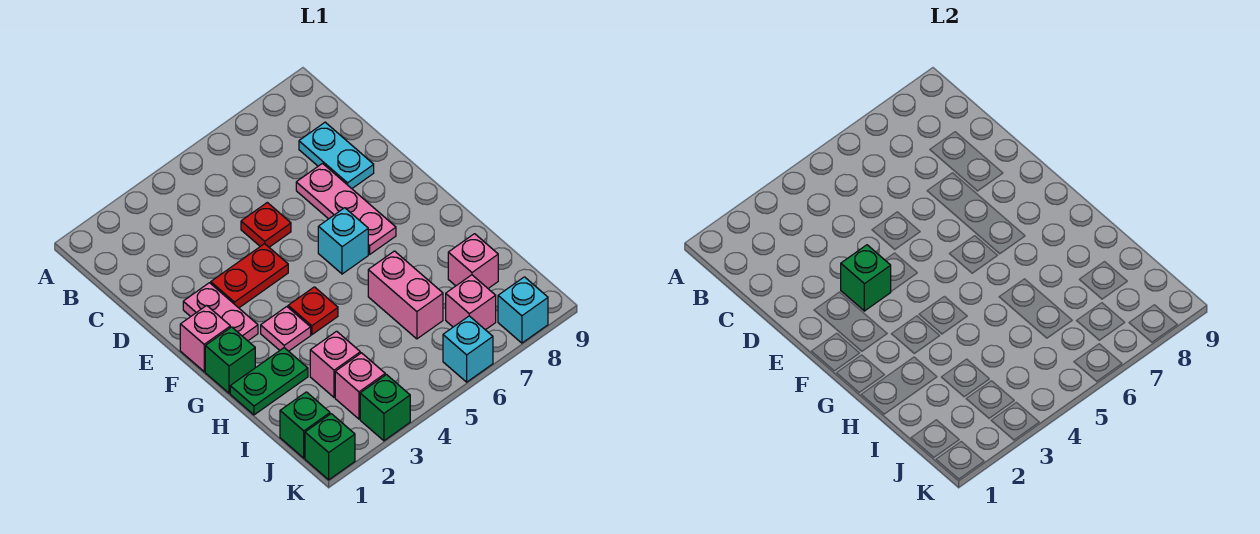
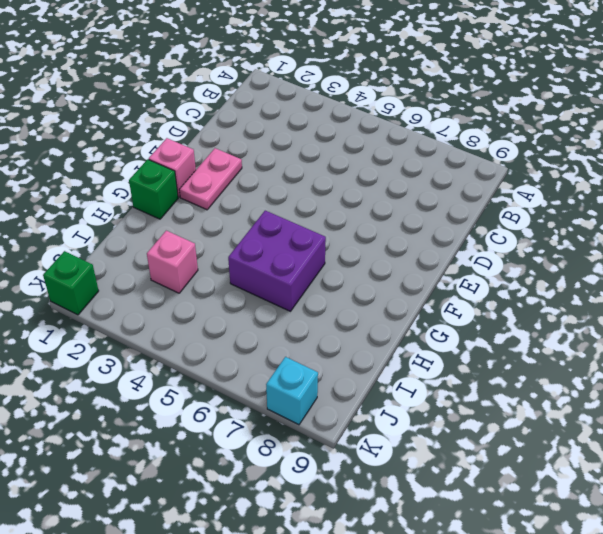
purple brick G5:H6 level 1 -> pink brick H6:I6 level 1
none -> cyan plate C8:D8 level 1
none -> red plate D5 level 1
none -> pink plate D7:F7 level 1

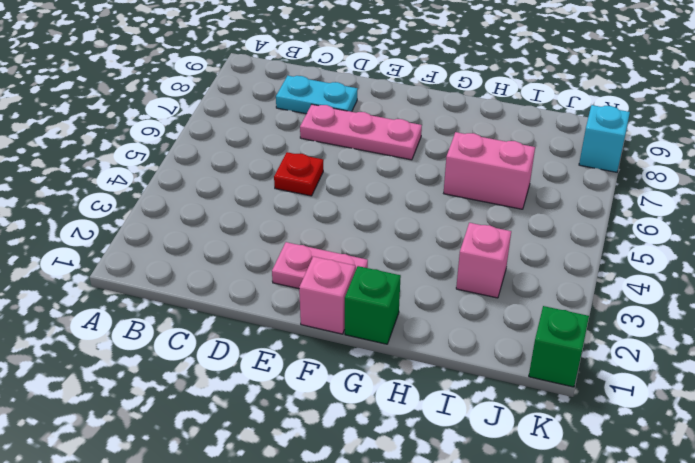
none -> red plate E3:E4 level 1
none -> cyan brick F6 level 1
none -> pink plate G3 level 1

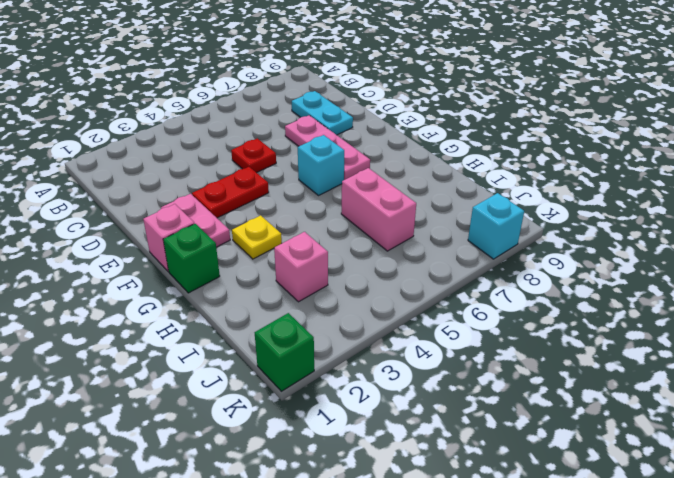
yellow plate G3 level 1 -> pink plate G3 level 1
none -> red plate G4 level 1
none -> green plate H1:H2 level 1
none -> pink brick I8 level 1

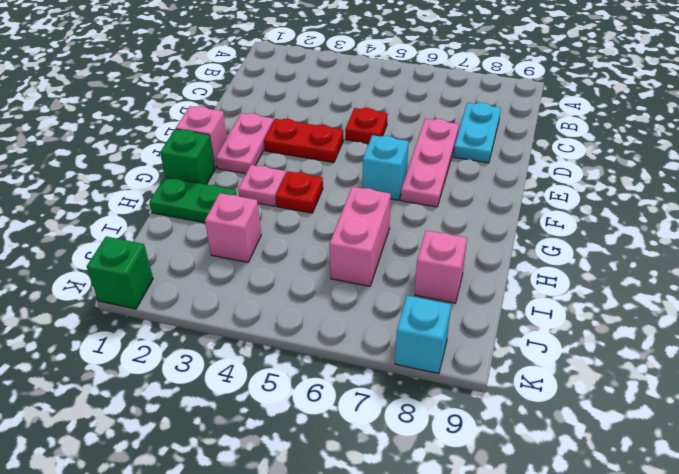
none -> green brick J1 level 1
none -> pink brick J3 level 1
none -> pink brick J7 level 1

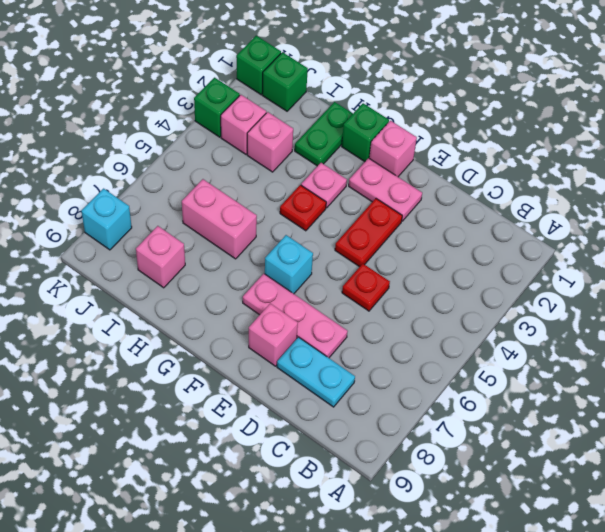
pink brick E8 level 1 -> pink brick J7 level 1
none -> cyan brick K6 level 1
none -> green brick E3 level 2

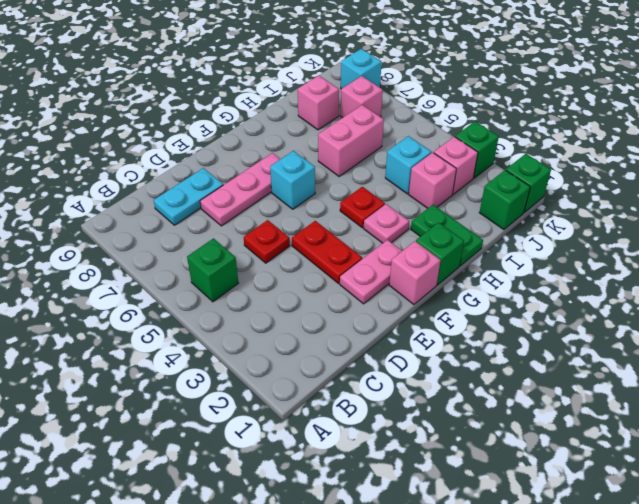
green brick B5 level 1 -> green brick E3 level 2
cyan brick I4 level 1 -> cyan brick K6 level 1

